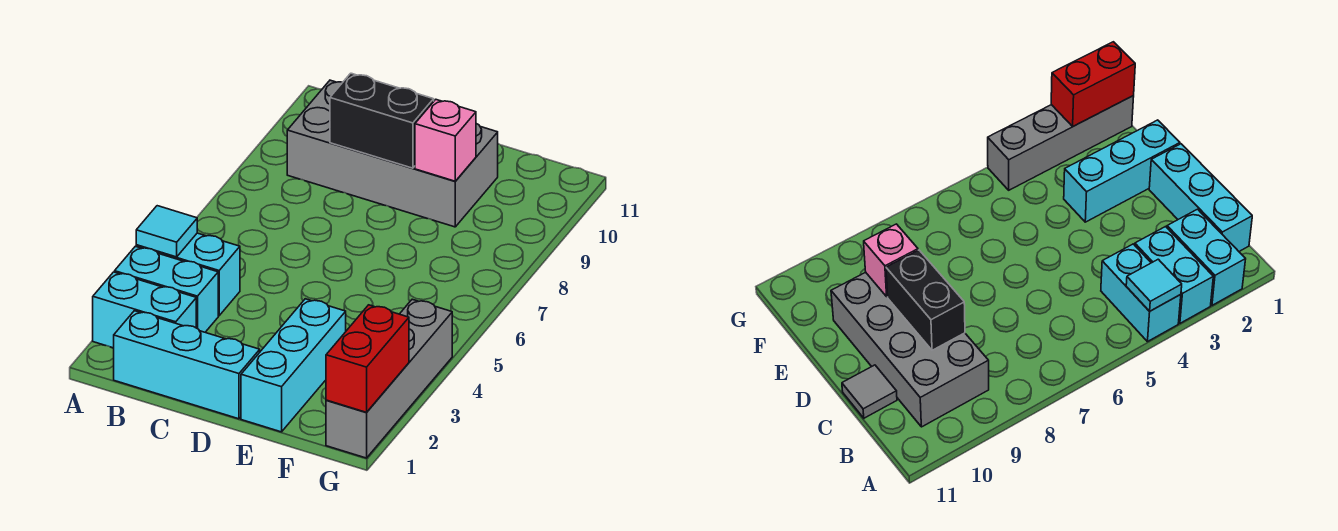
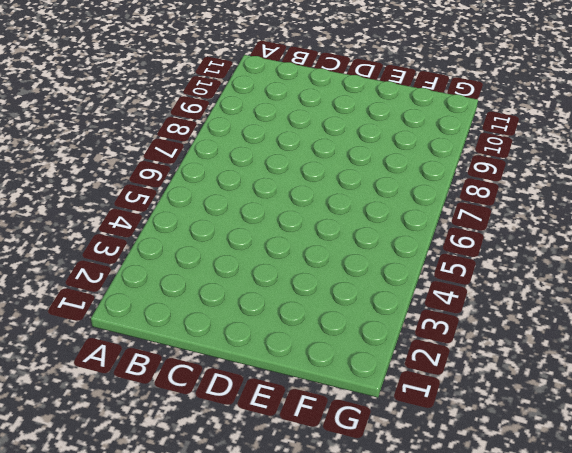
none -> cyan brick A2:B2 level 1
none -> cyan brick A3:B3 level 1
none -> cyan brick A4:B4 level 1

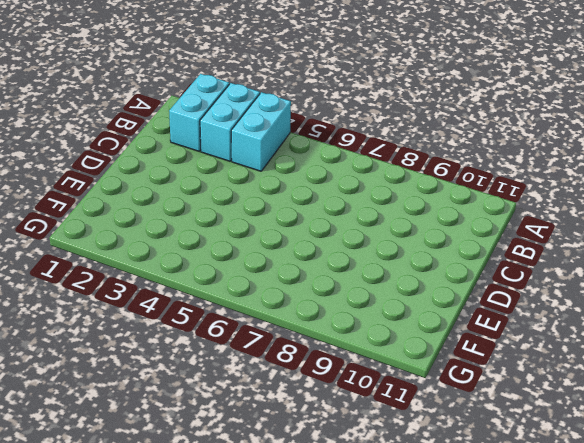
none -> cyan brick B1:D1 level 1
none -> grey brick B9:E10 level 1
none -> grey tile C11 level 1

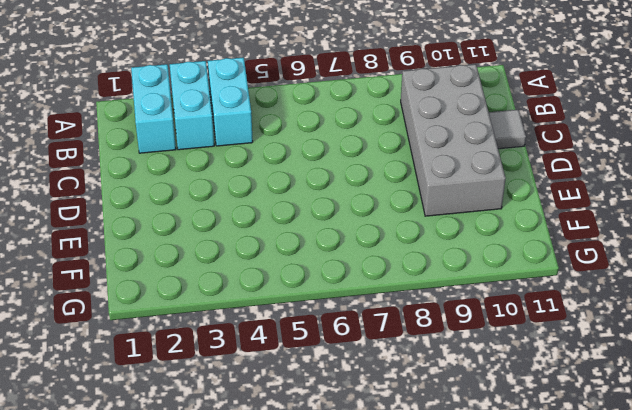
none -> cyan brick B1:D1 level 1
none -> cyan brick E1:E3 level 1
none -> grey brick G1:G4 level 1

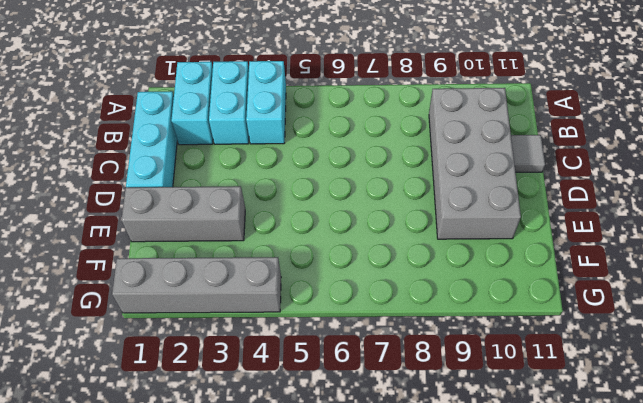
grey brick E1:E3 level 1 -> cyan brick E1:E3 level 1
none -> cyan tile A4 level 2
none -> black brick C9:D9 level 2
none -> pink brick E9 level 2

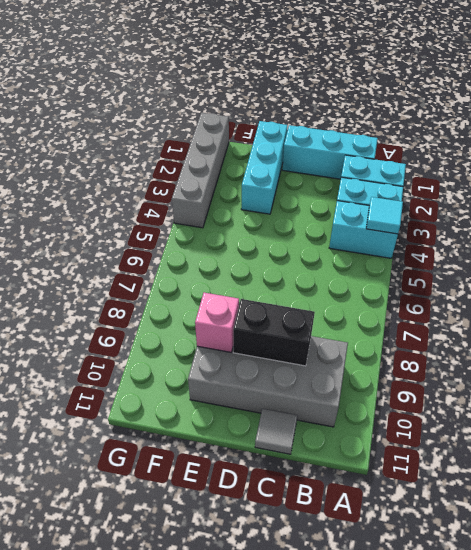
none -> red brick G1:G2 level 2

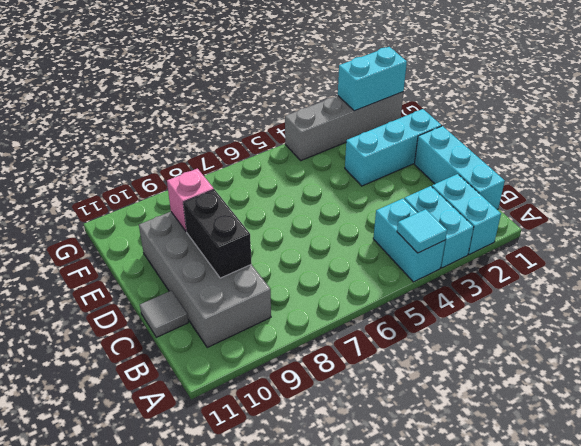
cyan brick G1:G2 level 2 -> red brick G1:G2 level 2

